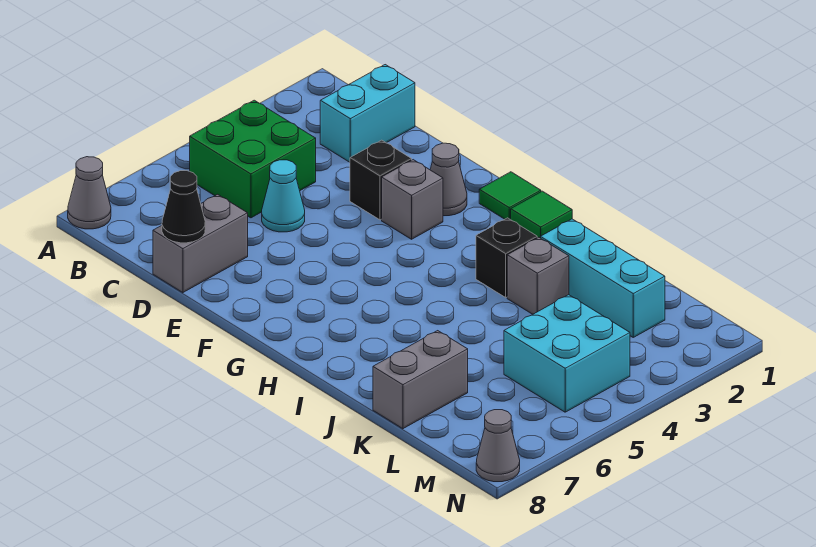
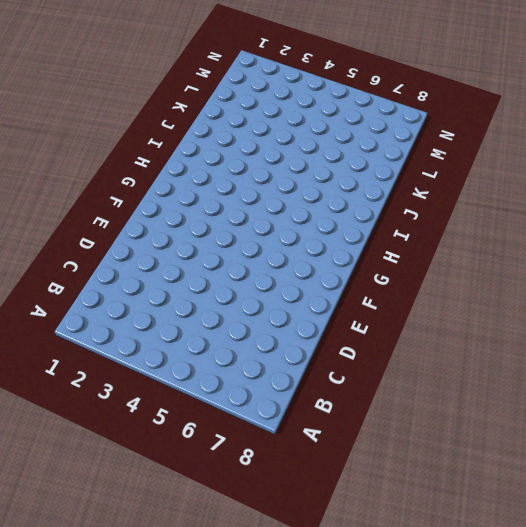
none -> grey cone A8 level 1
none -> green brick B4:C5 level 1
none -> cyan brick C1:C2 level 1

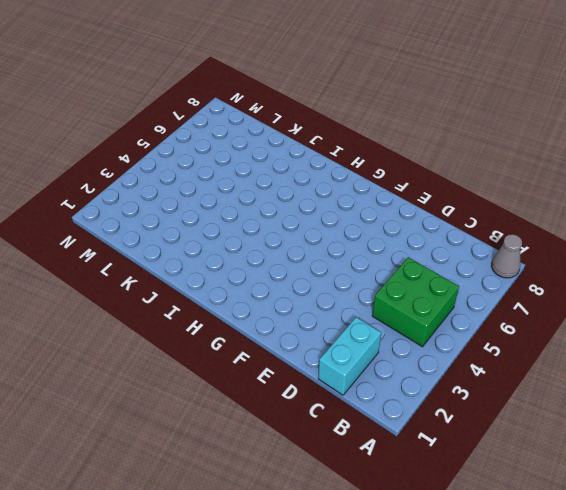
none -> cyan cone D5 level 1
none -> grey brick D7:D8 level 1
none -> black brick E3 level 1

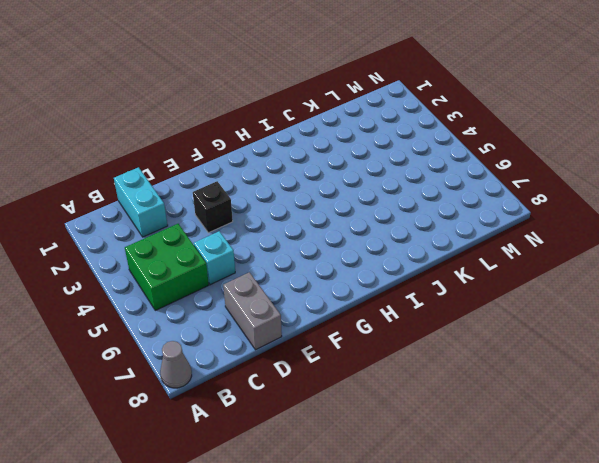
cyan brick D5 level 1 -> cyan cone D5 level 1
none -> grey cone F2 level 1
none -> grey brick F3 level 1
none -> green tile G1 level 1

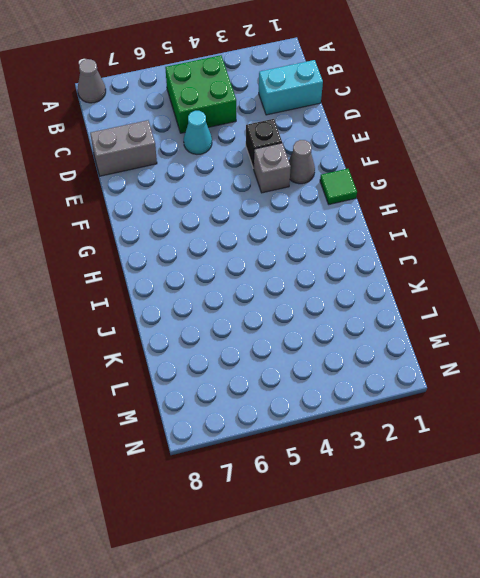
none -> green tile H1 level 1
none -> black brick I3 level 1
none -> cyan brick J2:L2 level 1

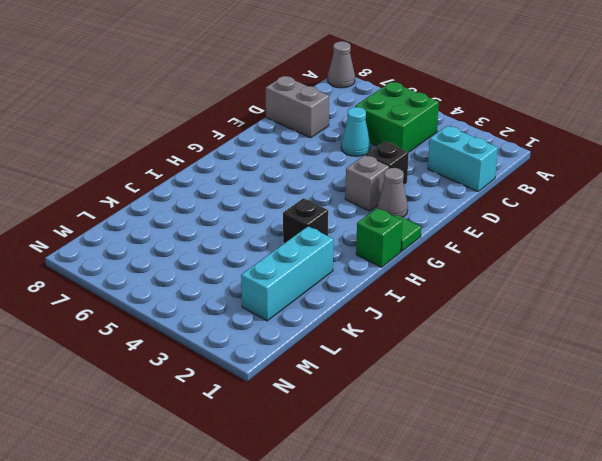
green brick H1 level 1 -> green tile H1 level 1
none -> grey brick J3 level 1
none -> grey brick K7:K8 level 1
none -> cyan brick L4:M5 level 1

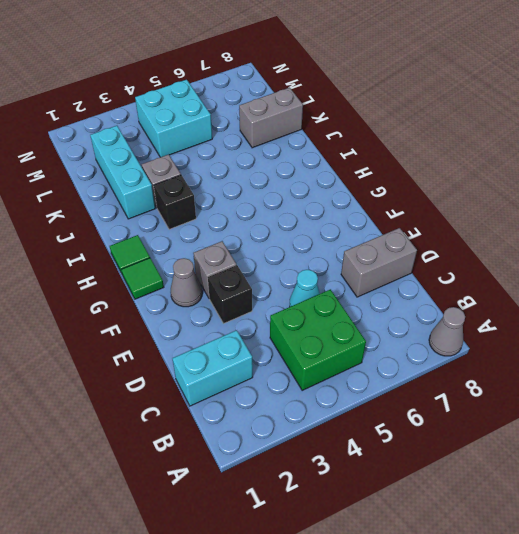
none -> grey cone N8 level 1
none -> black cone D8 level 2

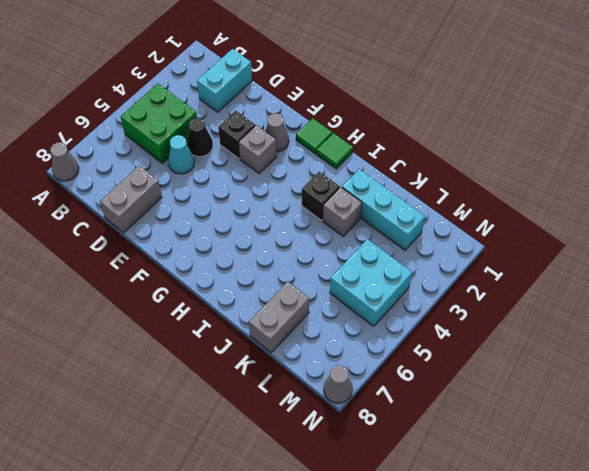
black cone D4 level 1 -> black cone D8 level 2

